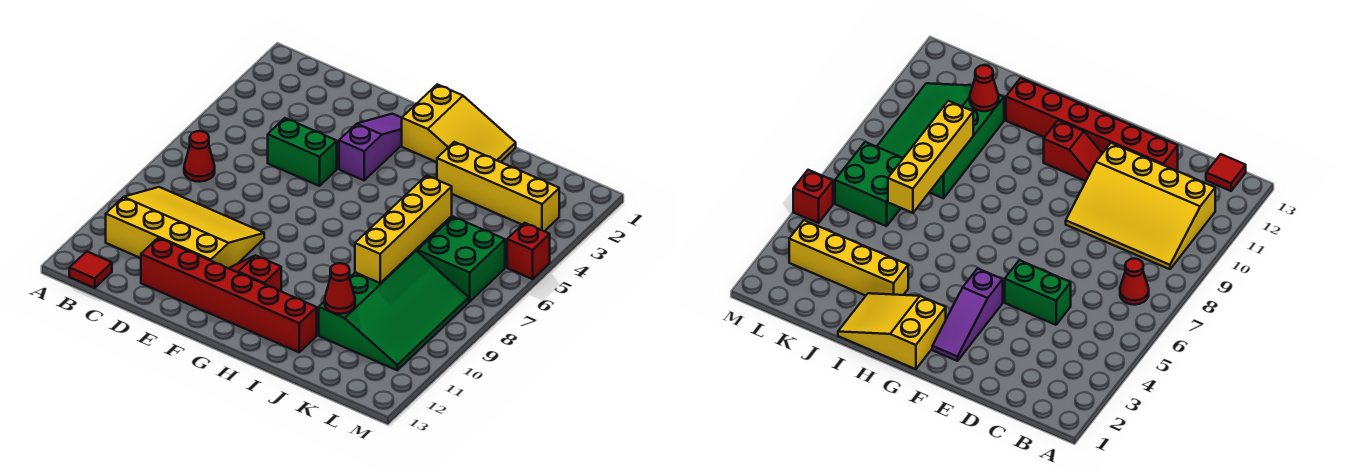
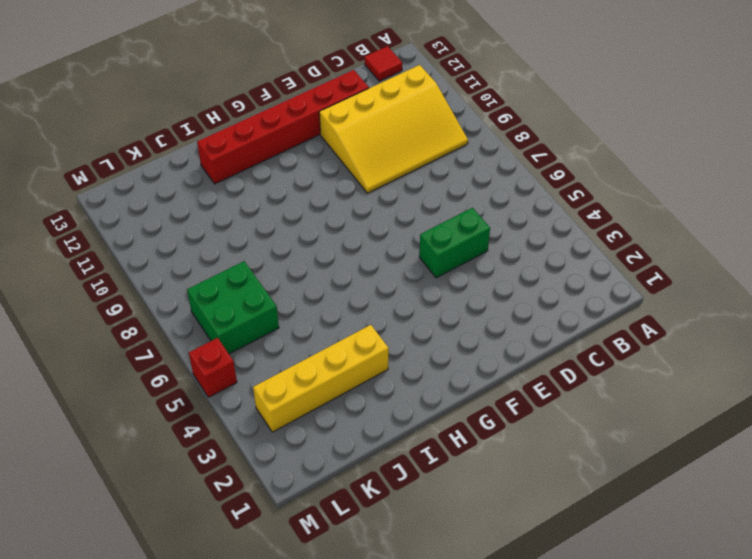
none -> red cone B7 level 1
none -> purple slope F2:F4 level 1 top 4
none -> red slope F11:G11 level 1 top G

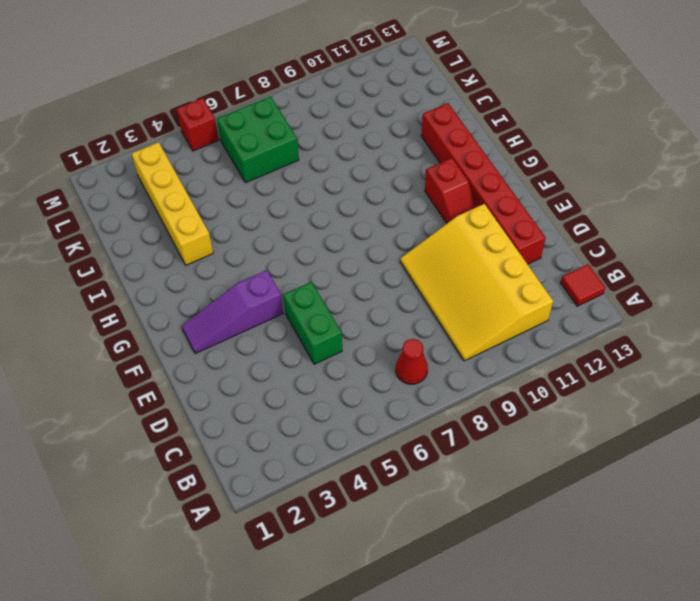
none -> yellow slope G1:I2 level 1 top G
none -> green slope J8:L11 level 1 top J
none -> yellow brick J6:J9 level 2

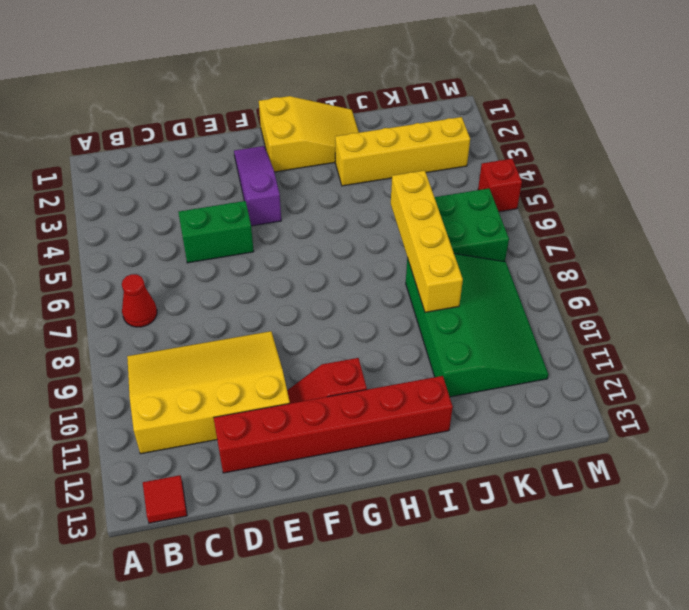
none -> red cone J11 level 2

